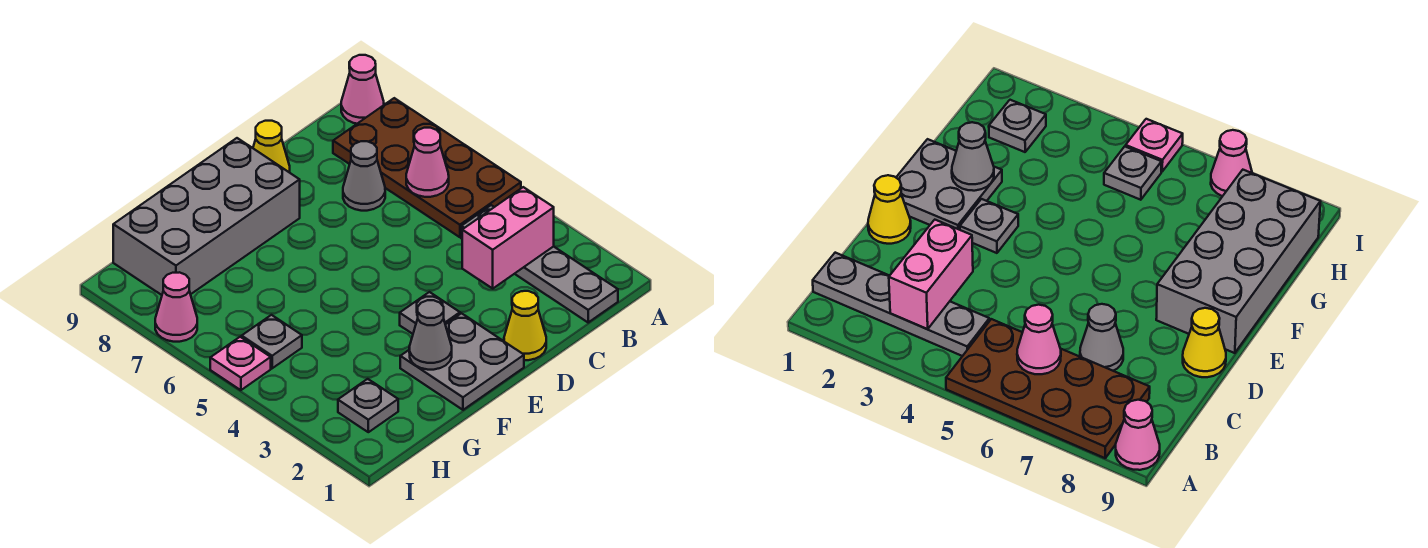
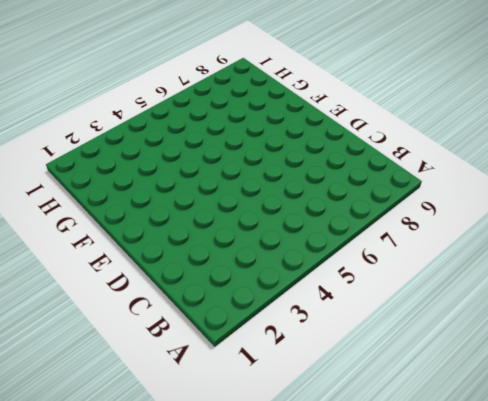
none -> brown plate A5:B8 level 1
none -> pink cone A9 level 1
none -> grey plate B1:B4 level 1

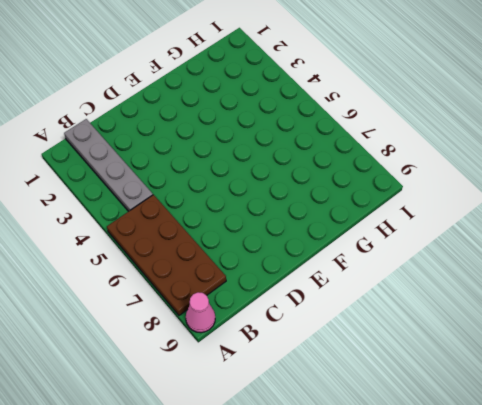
none -> grey cone C7 level 1
none -> yellow cone D1 level 1
none -> yellow cone D9 level 1

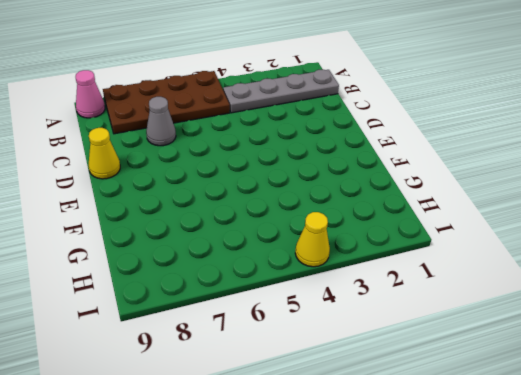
yellow cone I4 level 1 -> yellow cone D1 level 1
none -> grey plate E1:F2 level 1
none -> grey plate E3 level 1
none -> grey brick E8:H9 level 1

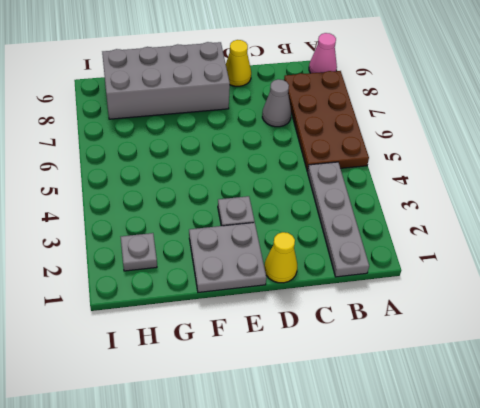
none -> grey plate H5 level 1
none -> pink plate I5 level 1
none -> pink cone I7 level 1

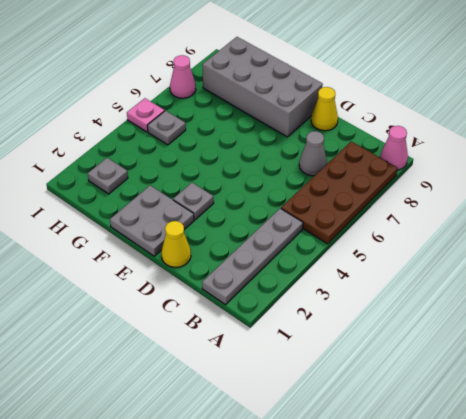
none -> pink brick B3:C3 level 2
none -> pink cone B6 level 2
none -> grey cone F2 level 2

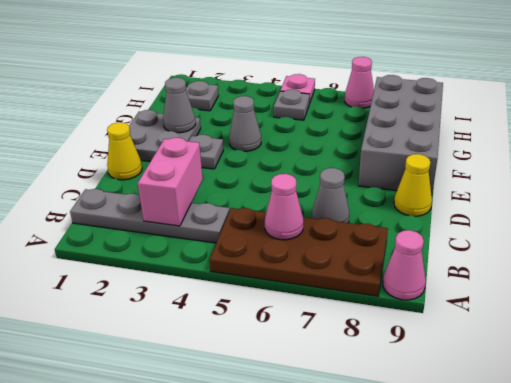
grey cone F4 level 1 -> none

